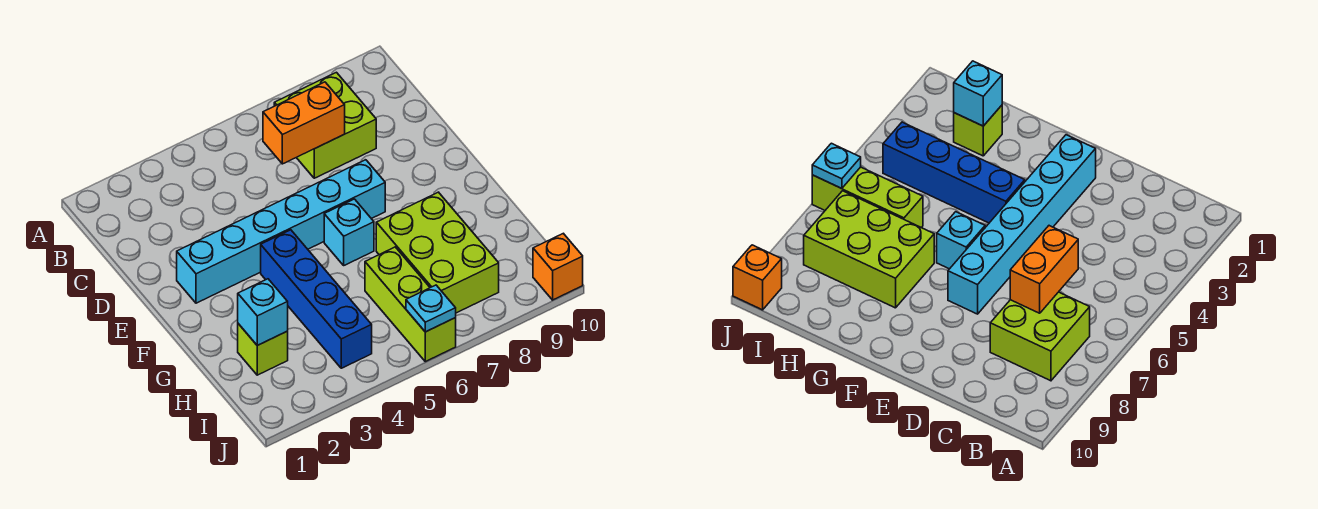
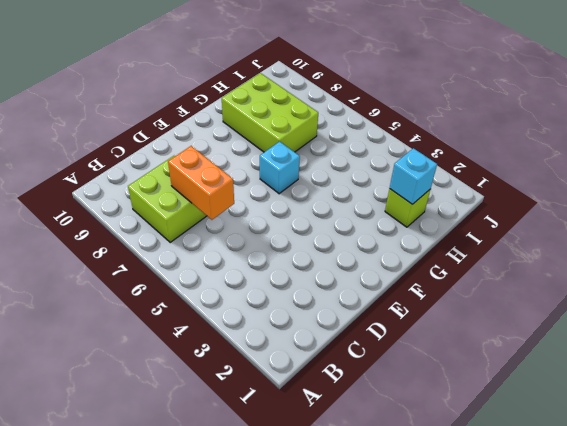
lime brick G7:H9 level 1 -> lime brick G7:I8 level 1
none -> cyan brick E2:E7 level 1
none -> blue brick F4:I4 level 1

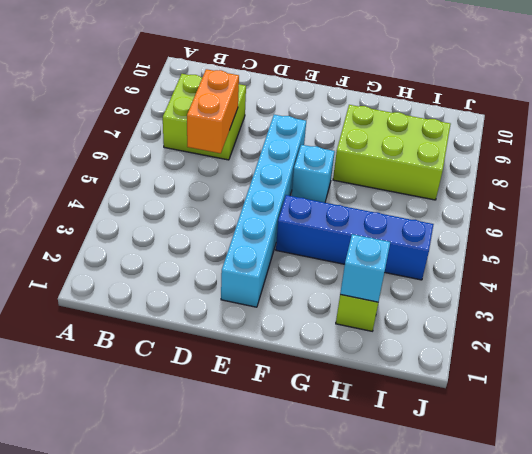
none -> lime brick H6:J6 level 1
none -> orange brick J10 level 1

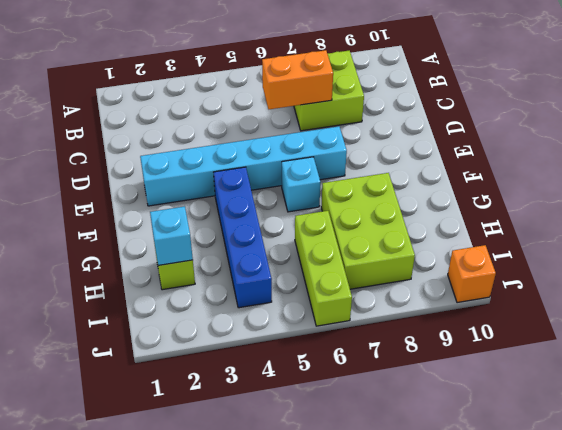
none -> cyan plate J6 level 2

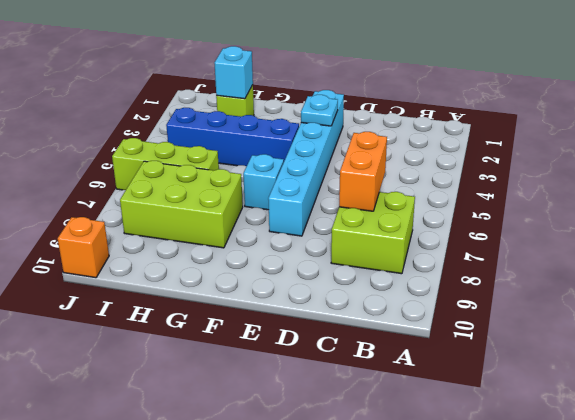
cyan plate E3 level 2 -> cyan plate J6 level 2

